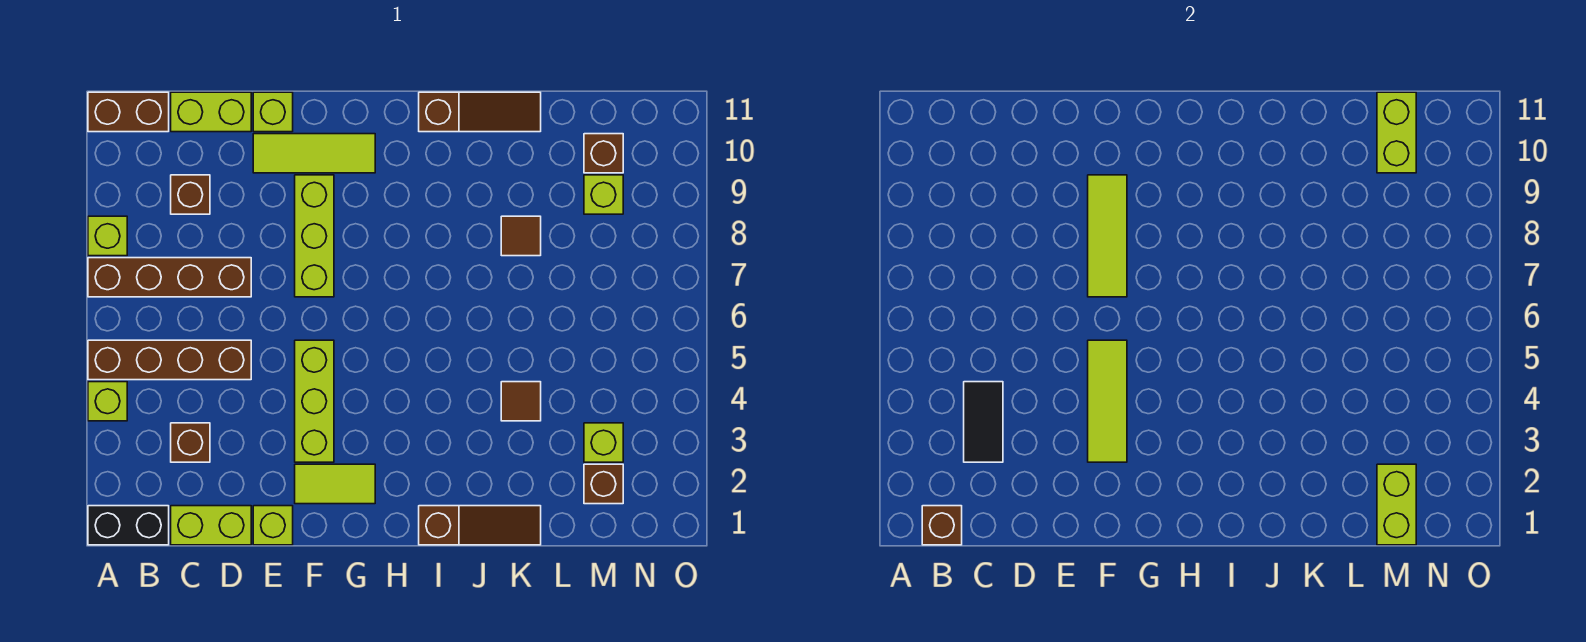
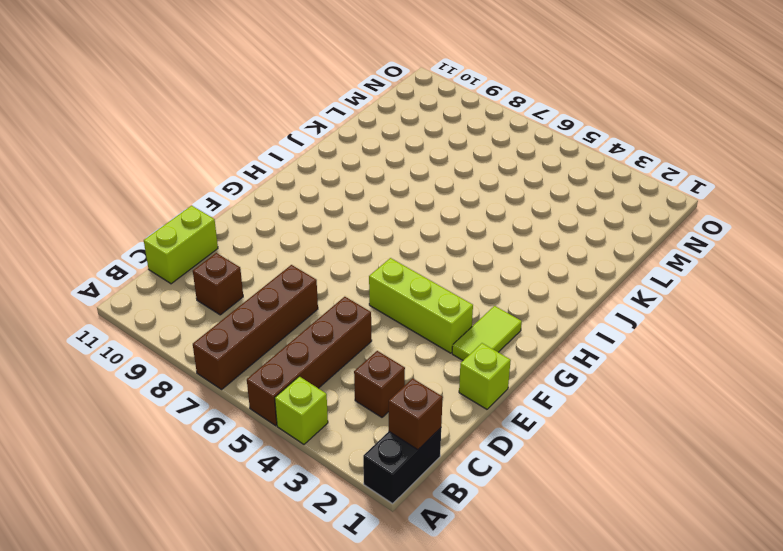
none -> lime brick A8 level 1
none -> brown brick A11:B11 level 1
none -> lime brick C1:D1 level 1
none -> lime tile E10:G10 level 1

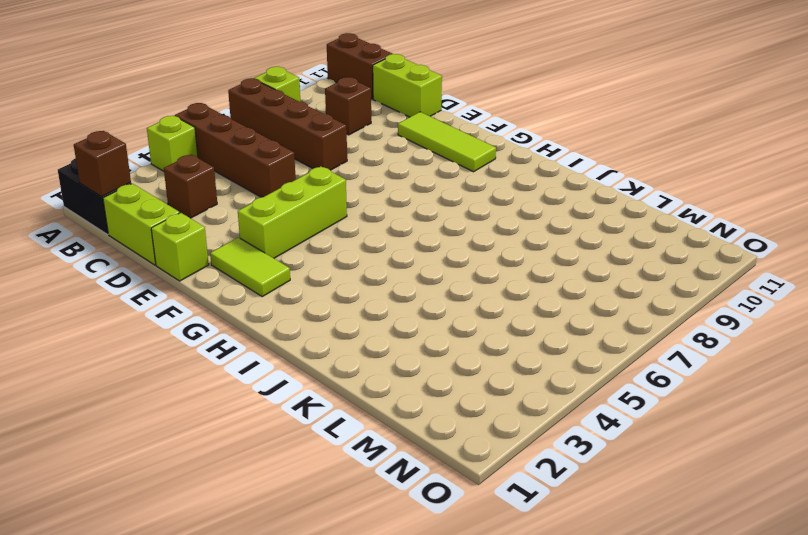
none -> lime brick E11 level 1
none -> lime brick F7:F9 level 1
none -> brown slope I1:K1 level 1 top I
none -> brown slope I11:K11 level 1 top I

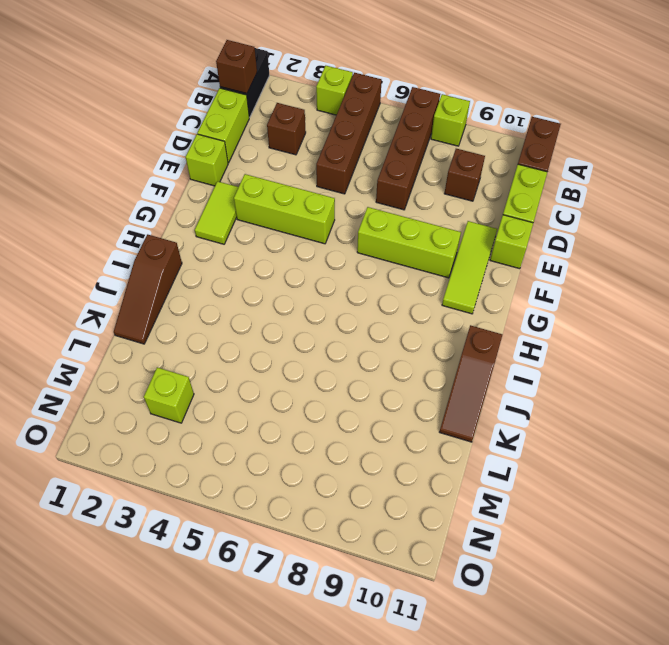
none -> brown tile K4 level 1
none -> brown tile K8 level 1
none -> brown brick M2 level 1
none -> lime brick M9 level 1

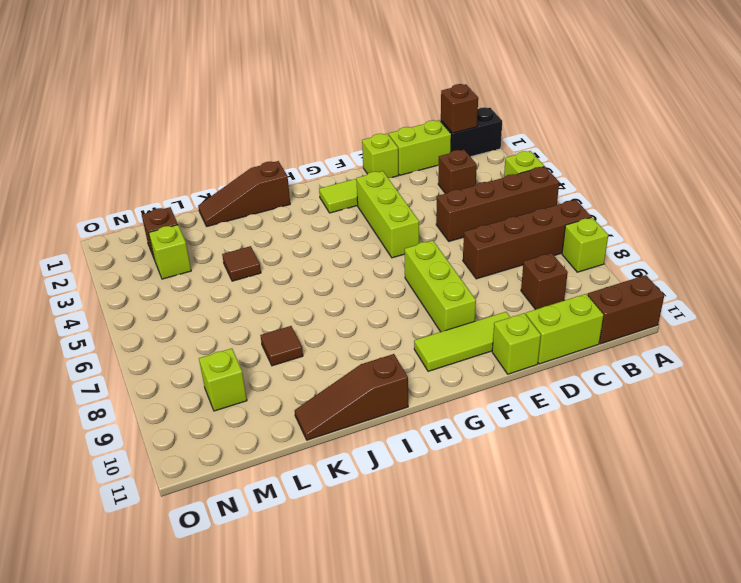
none -> brown brick M10 level 1
none -> black tile C3:C4 level 2
none -> lime tile F3:F5 level 2
none -> lime tile F7:F9 level 2

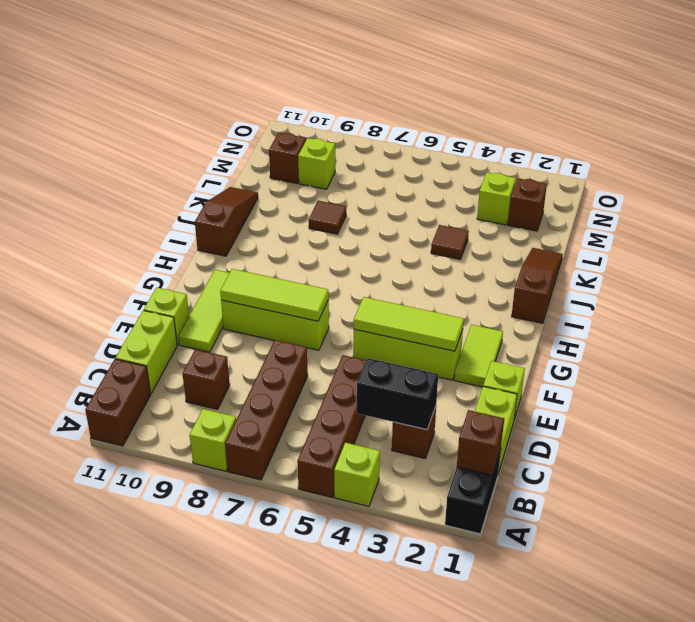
black brick C3:C4 level 2 -> black tile C3:C4 level 2
none -> lime brick M1:M2 level 2
none -> lime brick M10:M11 level 2

